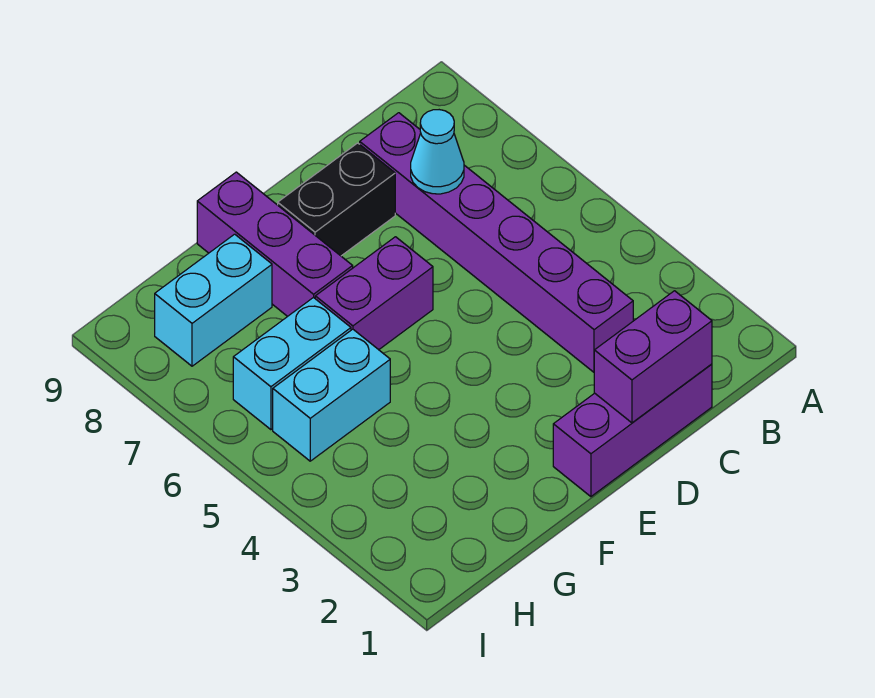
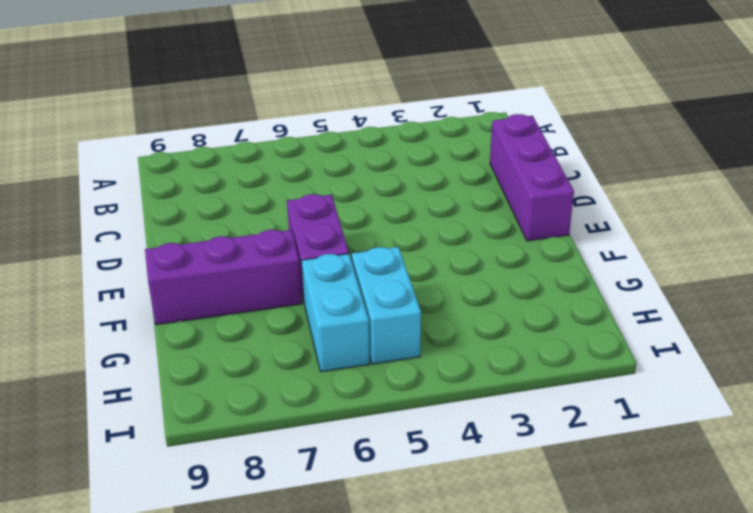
none -> purple brick C3:C8 level 1
none -> black brick D8:E8 level 1

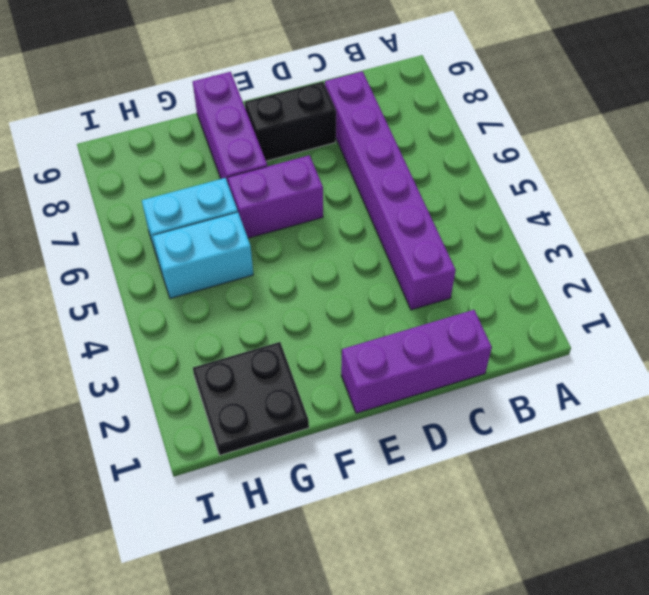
black plate G1:H2 level 1 -> none
none -> cyan brick G8:H8 level 1
none -> purple brick C1:D1 level 2

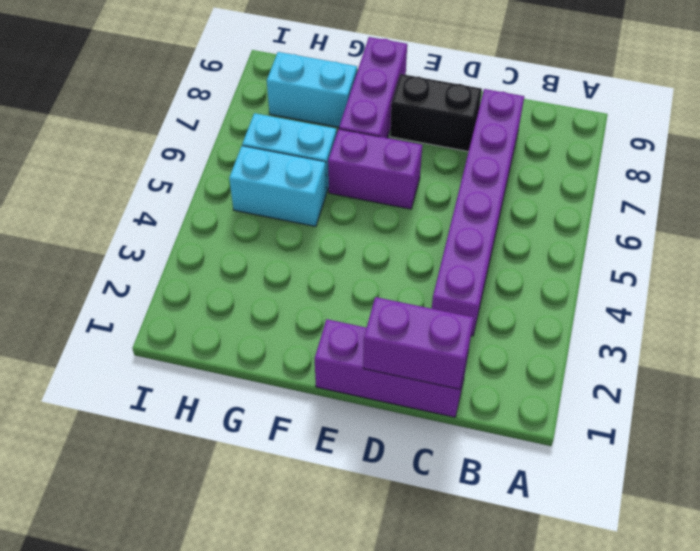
none -> cyan cone C7 level 2

